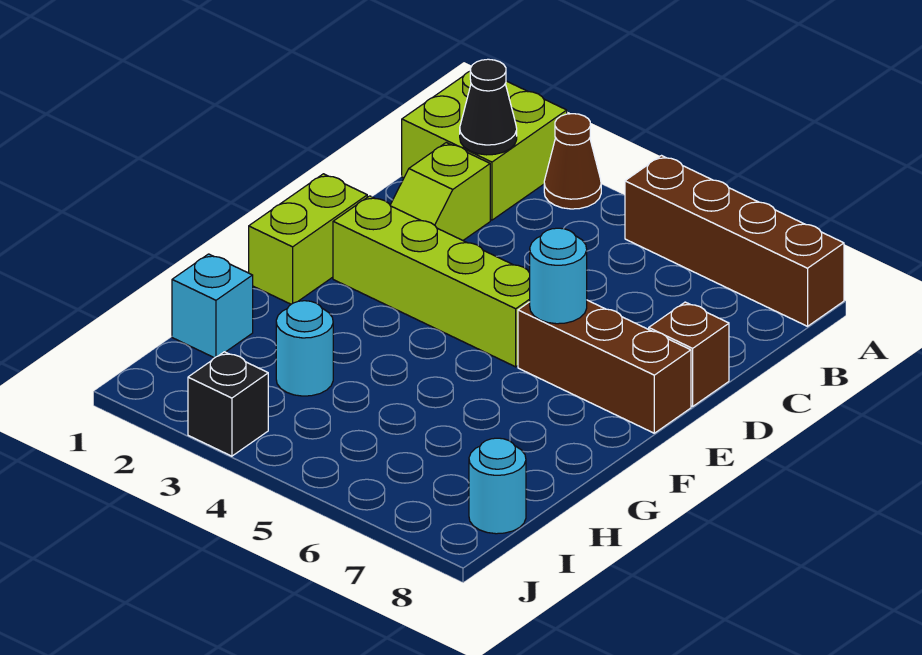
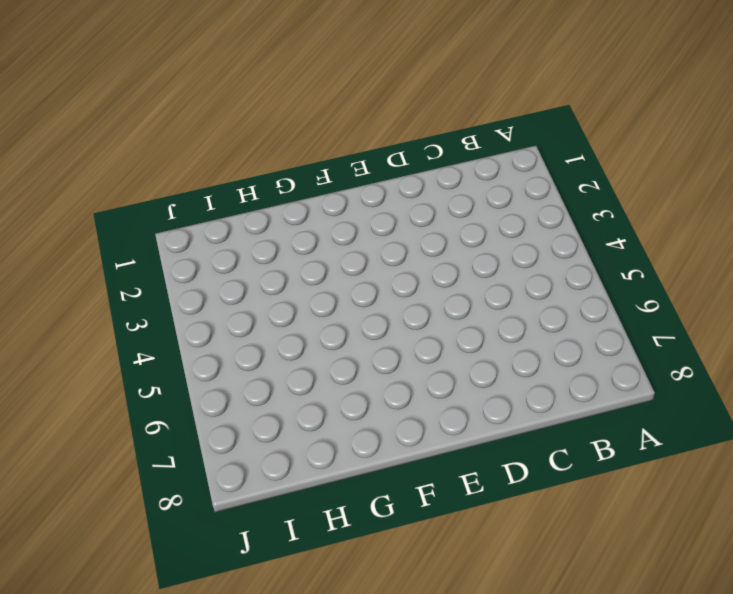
none -> lime brick A1:B2 level 1
none -> brown cone A3 level 1
none -> brown brick A5:A8 level 1

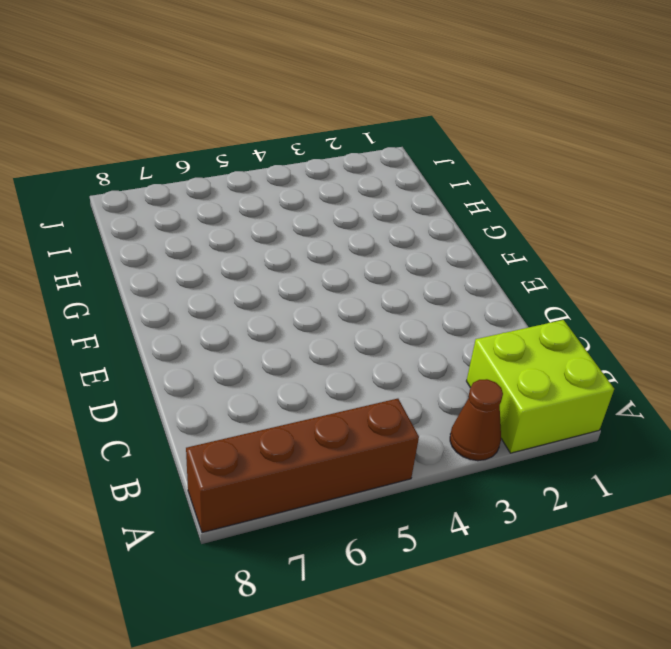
none -> lime slope C2:D2 level 1 top C
none -> brown brick D8 level 1
none -> lime brick E1:F1 level 1

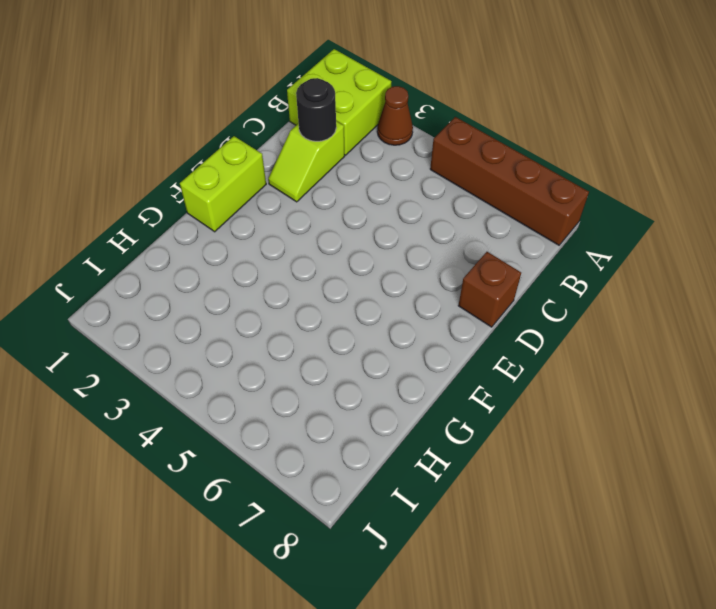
black round brick C2 level 2 -> none
none -> lime brick E2:E5 level 1
none -> brown brick E6:E8 level 1
none -> cyan brick H1 level 1

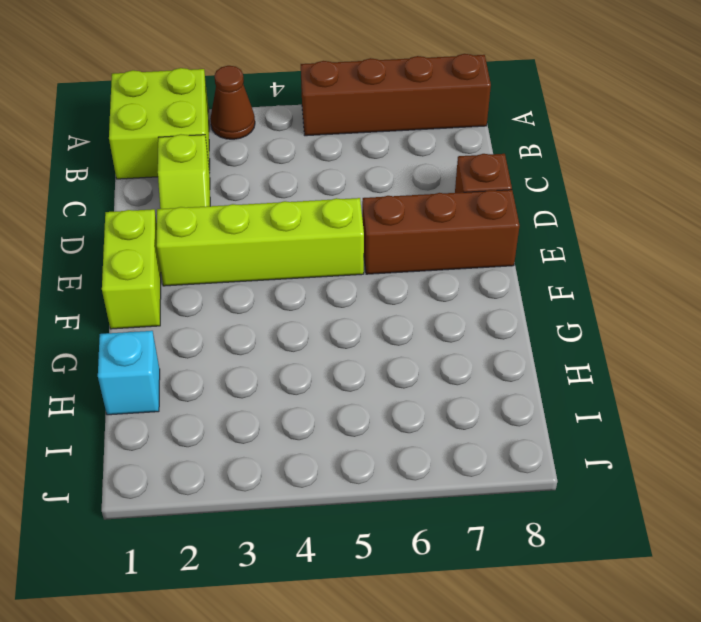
none -> cyan round brick H3 level 1
none -> cyan round brick I8 level 1
none -> black brick J3 level 1

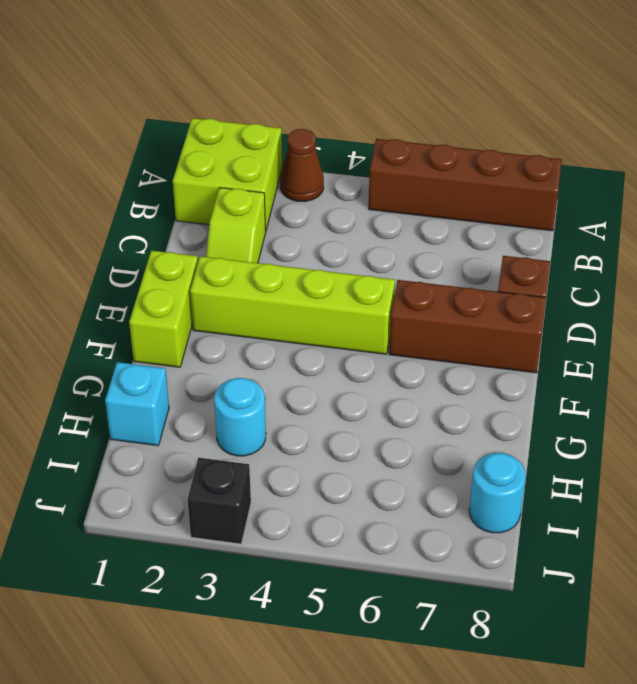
none -> black cone B2 level 2
none -> cyan round brick E6 level 2

